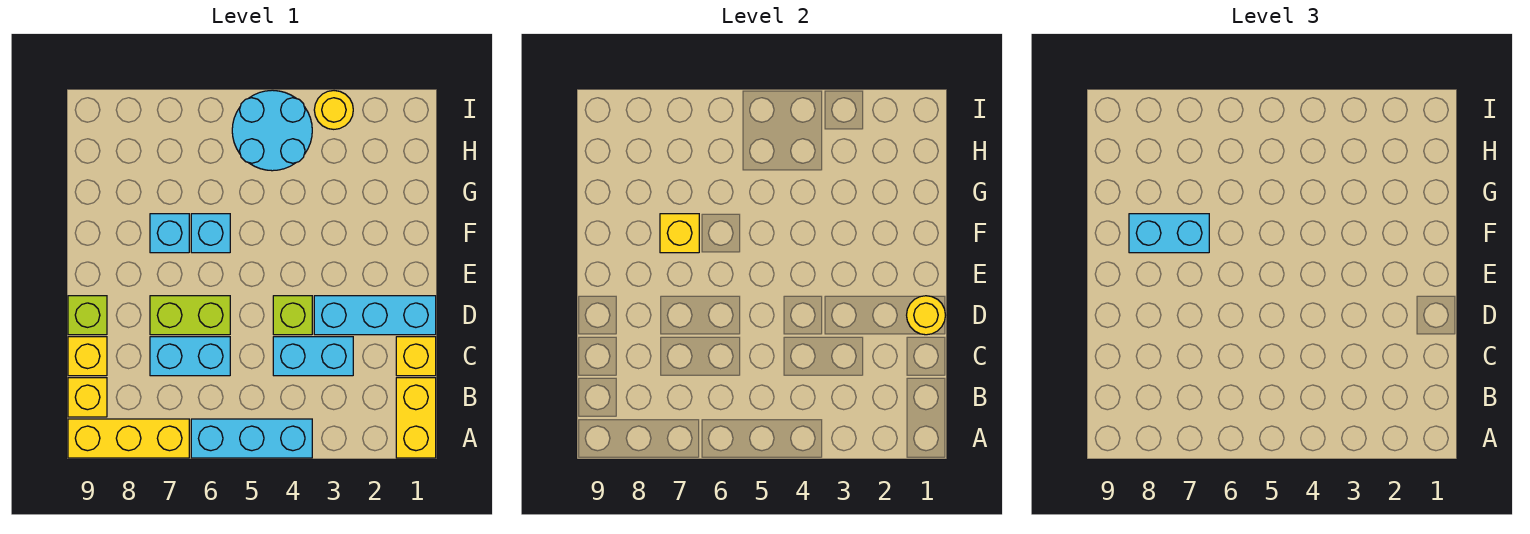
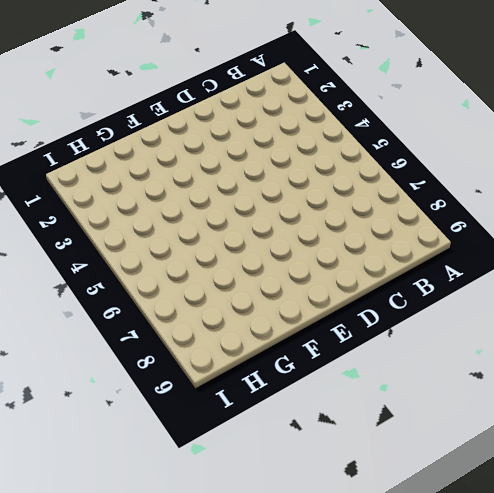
none -> yellow brick A1:B1 level 1
none -> cyan brick A4:A6 level 1
none -> yellow brick A7:A9 level 1

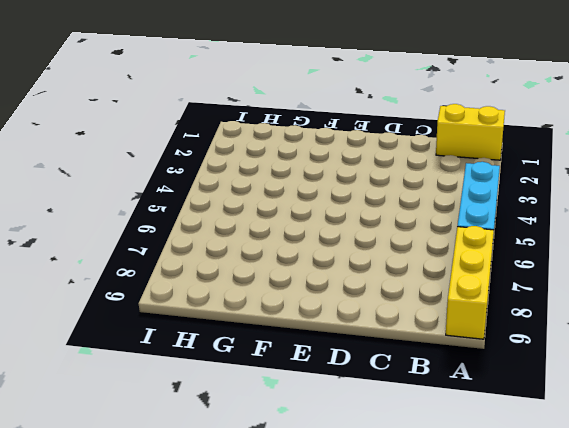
none -> yellow brick B9 level 1
none -> yellow brick C1 level 1
none -> cyan brick C3:C4 level 1

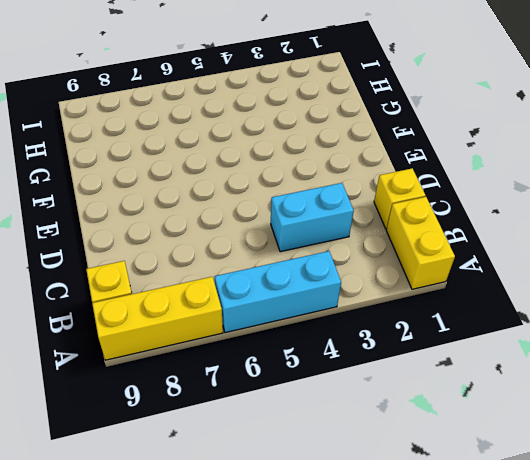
none -> cyan brick C6:C7 level 1
none -> yellow brick C9 level 1
none -> cyan brick D1:D3 level 1

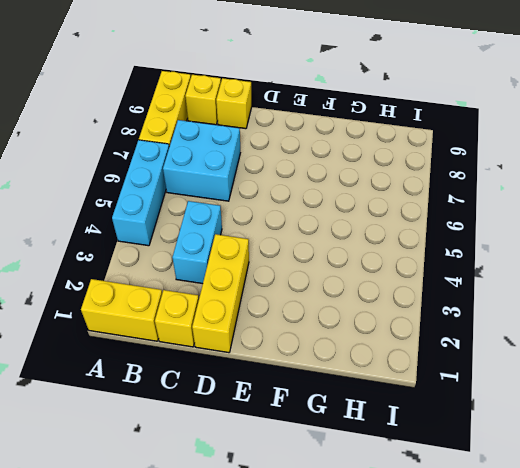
cyan brick B6:C7 level 1 -> cyan brick C6:C7 level 1
yellow brick D1:D3 level 1 -> cyan brick D1:D3 level 1
none -> lime brick D4 level 1
none -> lime brick D6:D7 level 1
none -> lime brick D9 level 1

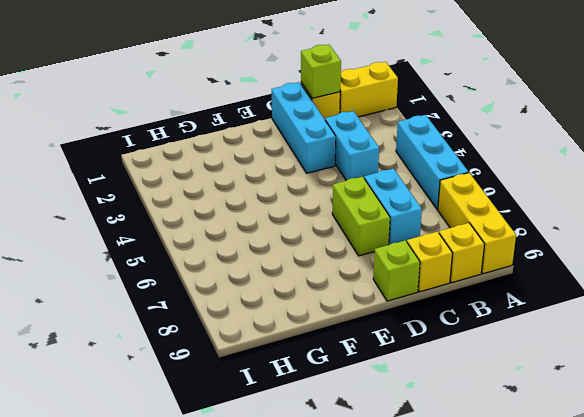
lime brick C1 level 2 -> lime brick D4 level 1
none -> cyan brick F6 level 1
none -> cyan brick F7 level 1
none -> cyan round brick H4:I5 level 1

